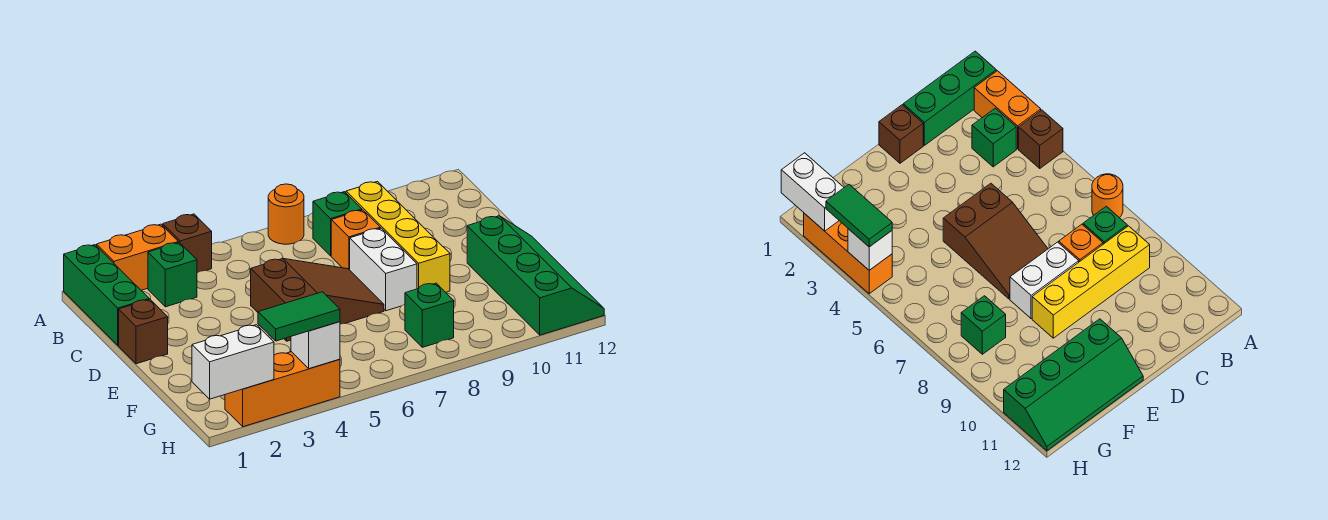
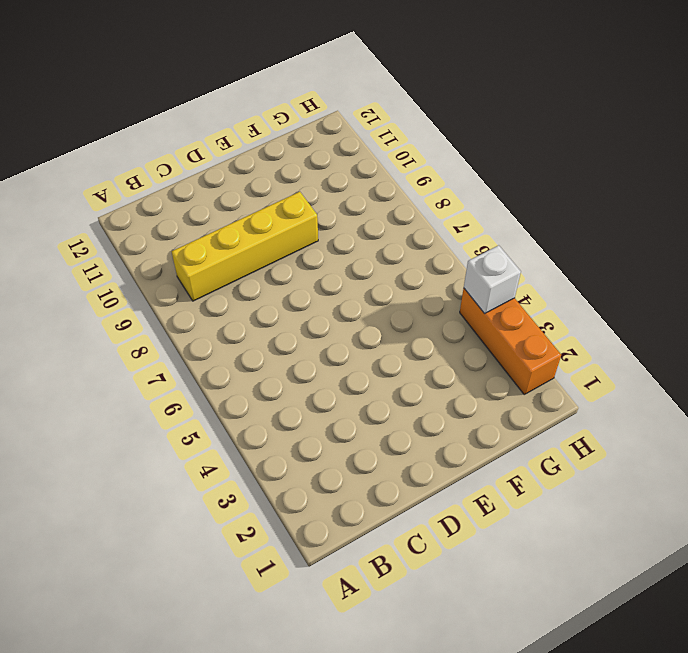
none -> green brick A1:C1 level 1
none -> orange brick A2:A3 level 1
none -> brown brick A4 level 1

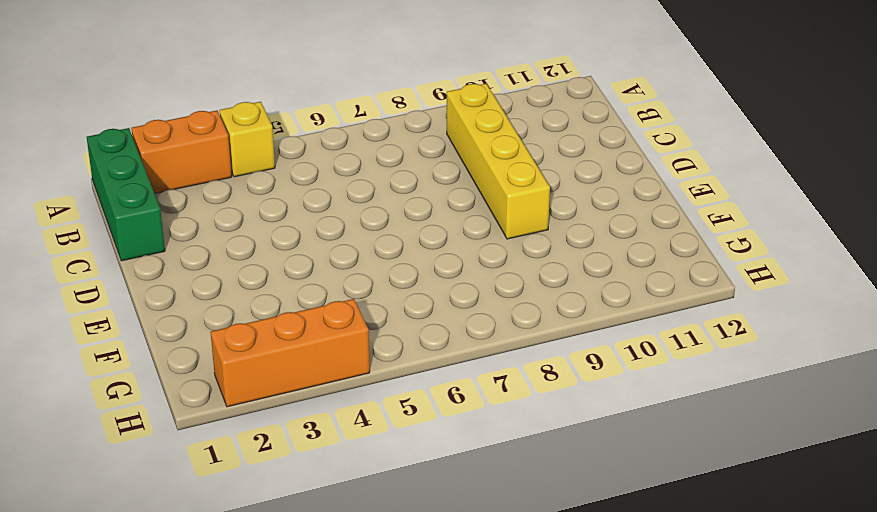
yellow brick A4 level 1 -> brown brick A4 level 1
none -> orange round brick A7 level 1
none -> green brick B3 level 1
none -> green brick B8 level 1

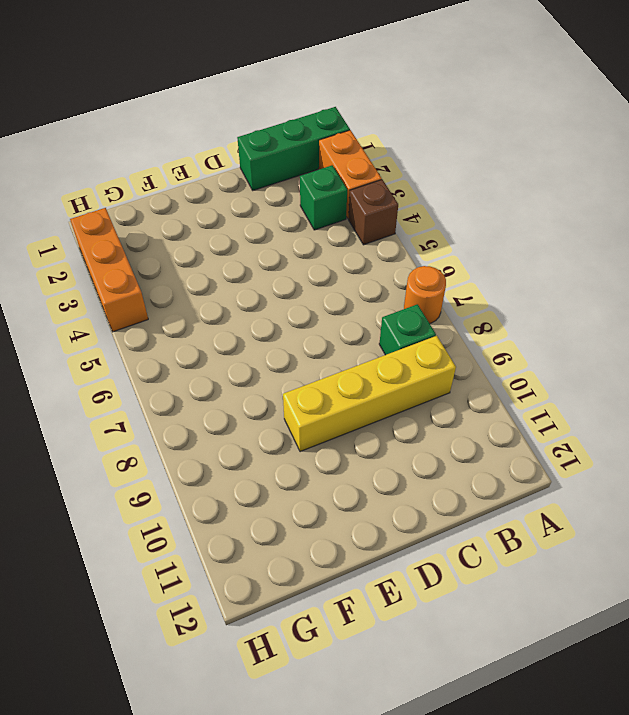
none -> orange brick C8 level 1
none -> brown brick D1 level 1
none -> brown slope D5:E7 level 1 top 5

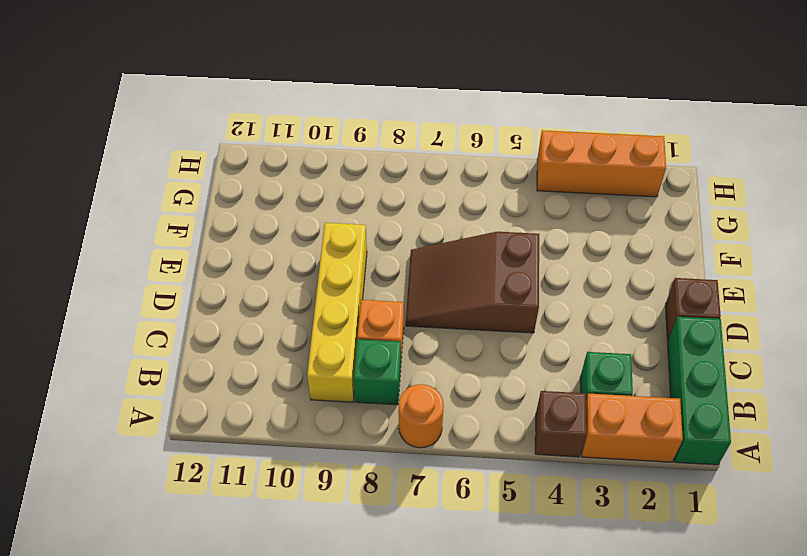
none -> white brick D8:E8 level 1
none -> green slope E11:H12 level 1 top 11
none -> green brick G8 level 1

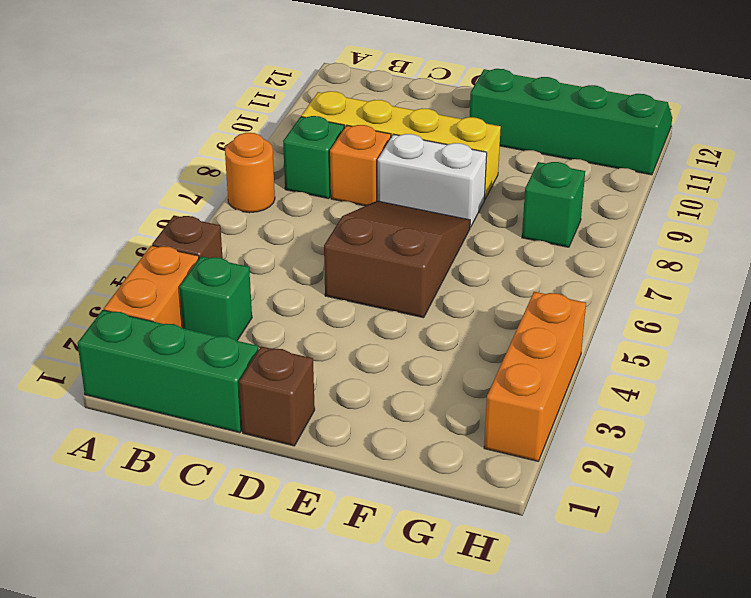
none -> white brick H1:H2 level 2
none -> white brick H4 level 2
none -> green tile H3:H4 level 3

